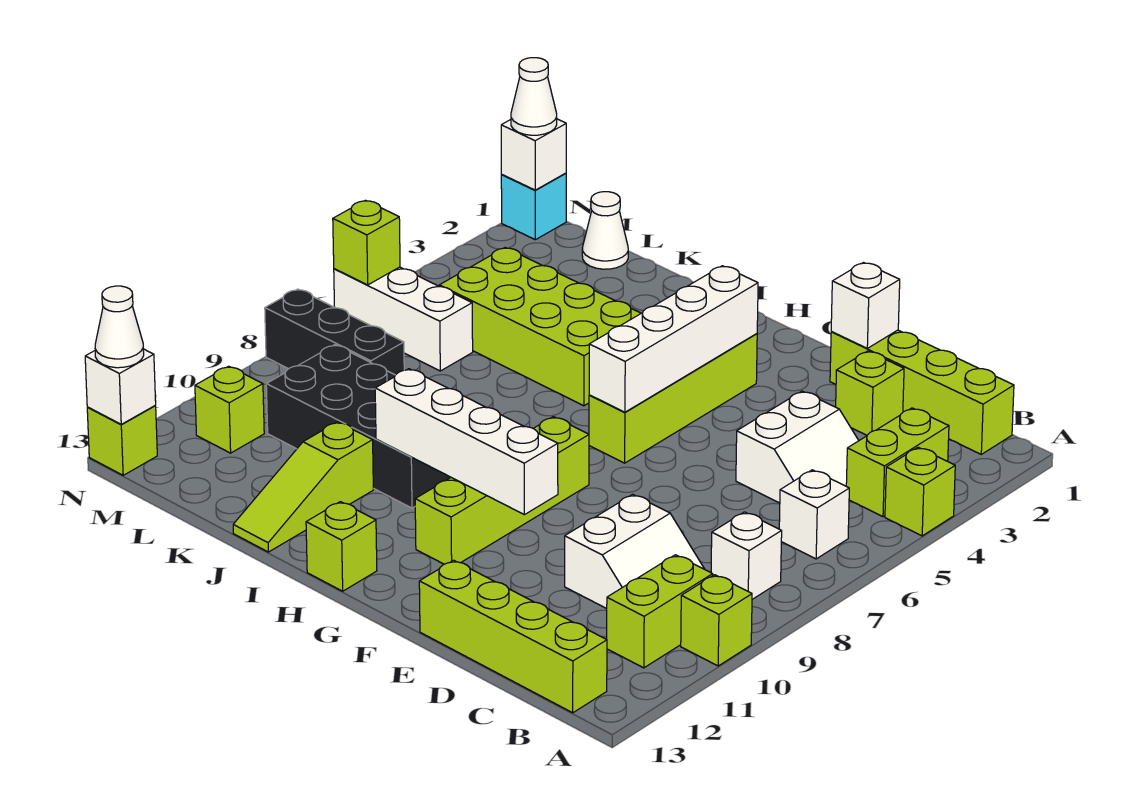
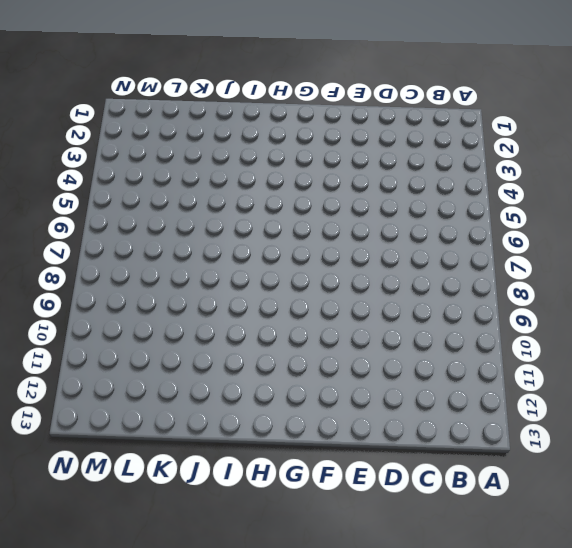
none -> lime brick A4 level 1
none -> lime brick A10 level 1
none -> lime brick B1:E1 level 1
none -> lime brick B3:B4 level 1

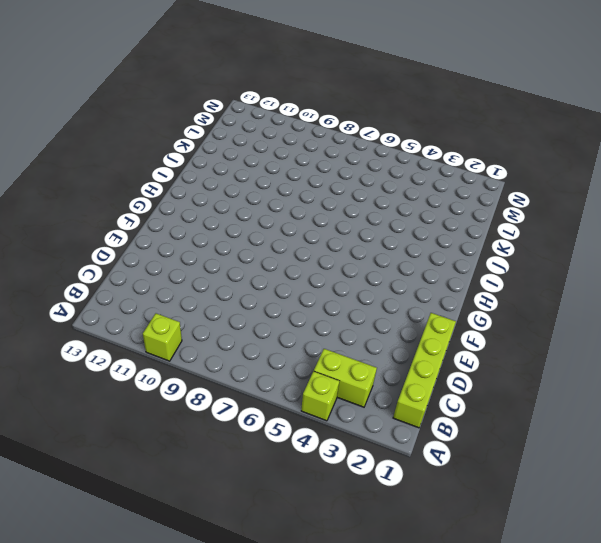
none -> white brick B6 level 1
none -> white brick B8 level 1
none -> lime brick B10:B11 level 1
none -> lime brick B13:E13 level 1

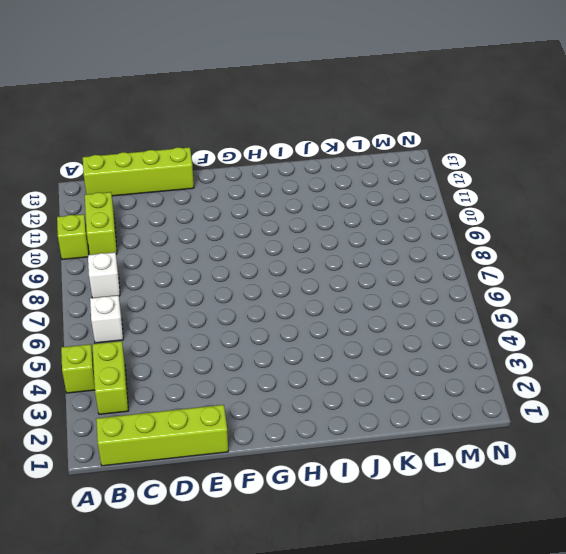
none -> white slope C4:D5 level 1 top D
none -> white slope C9:D10 level 1 top D
none -> lime brick D2 level 1
none -> lime brick G3:G6 level 1

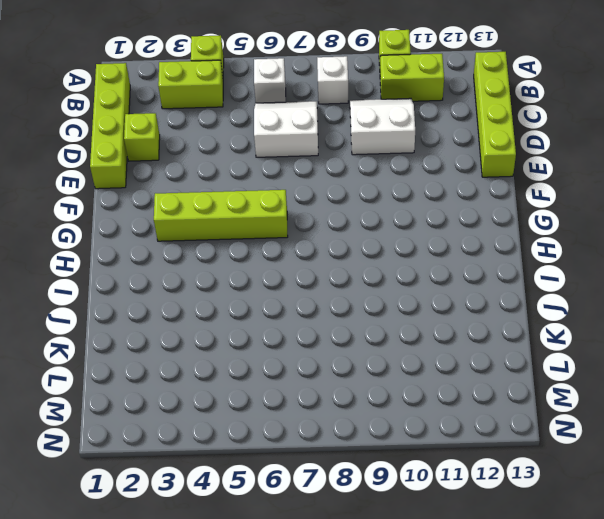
white slope C6:D7 level 1 top D -> white slope C4:D5 level 1 top D
none -> lime brick G8:G11 level 1
none -> lime brick H13 level 1
none -> lime brick I4:L5 level 1
none -> black brick I9:L10 level 1

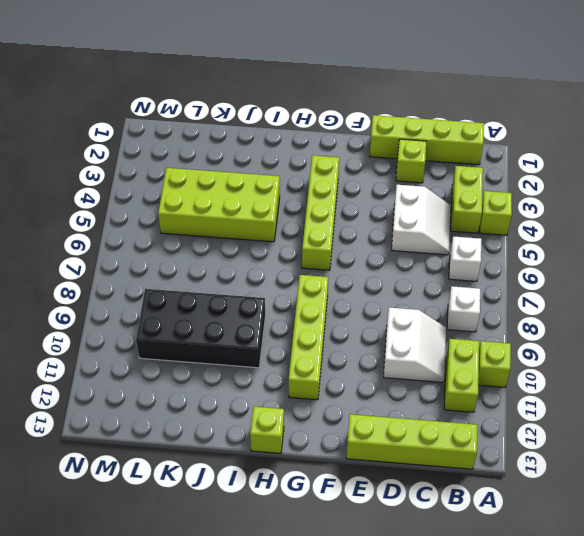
none -> lime slope J11:J13 level 1 top 11
none -> white cone L1 level 1
none -> white brick L6:N6 level 1
none -> black brick L8:N8 level 1

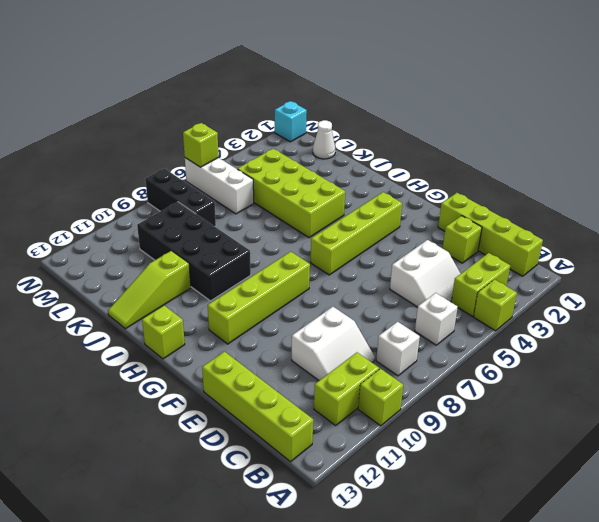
none -> lime brick M11 level 1
none -> lime brick N13 level 1
none -> white brick E1 level 2
none -> white brick F10:I10 level 2

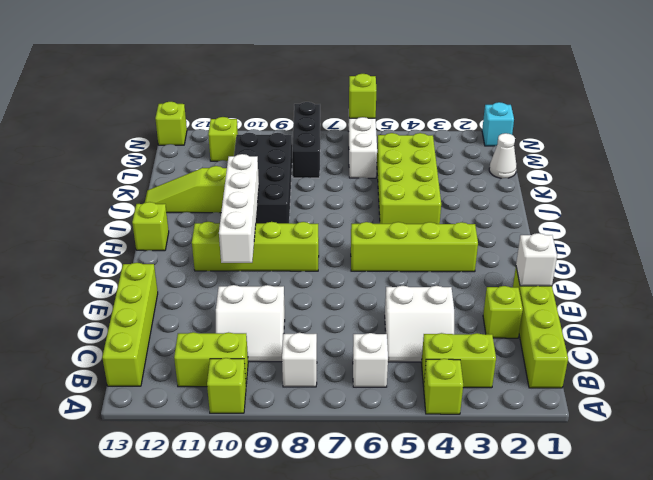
none -> white brick G3:G6 level 2
none -> white brick N1 level 2
none -> white brick N13 level 2
none -> white cone N1 level 3

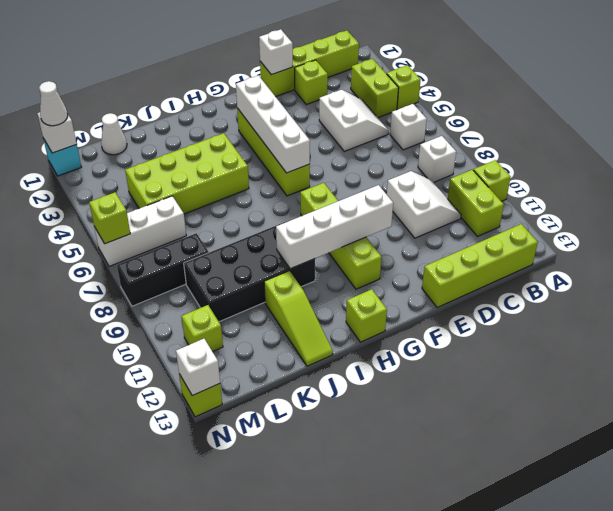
none -> white cone N13 level 3

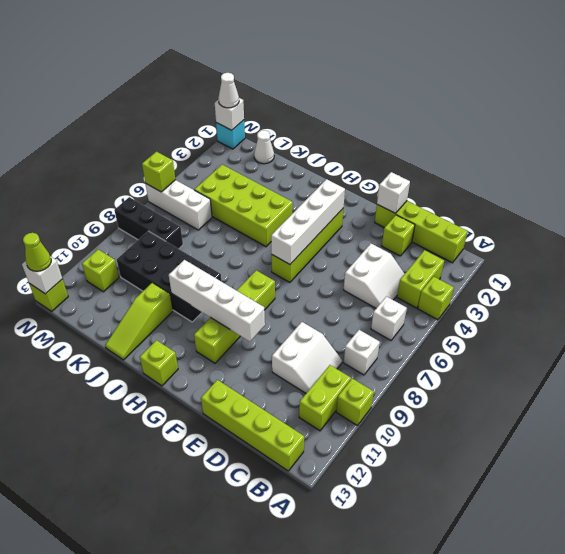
lime cone N13 level 3 -> white cone N13 level 3

